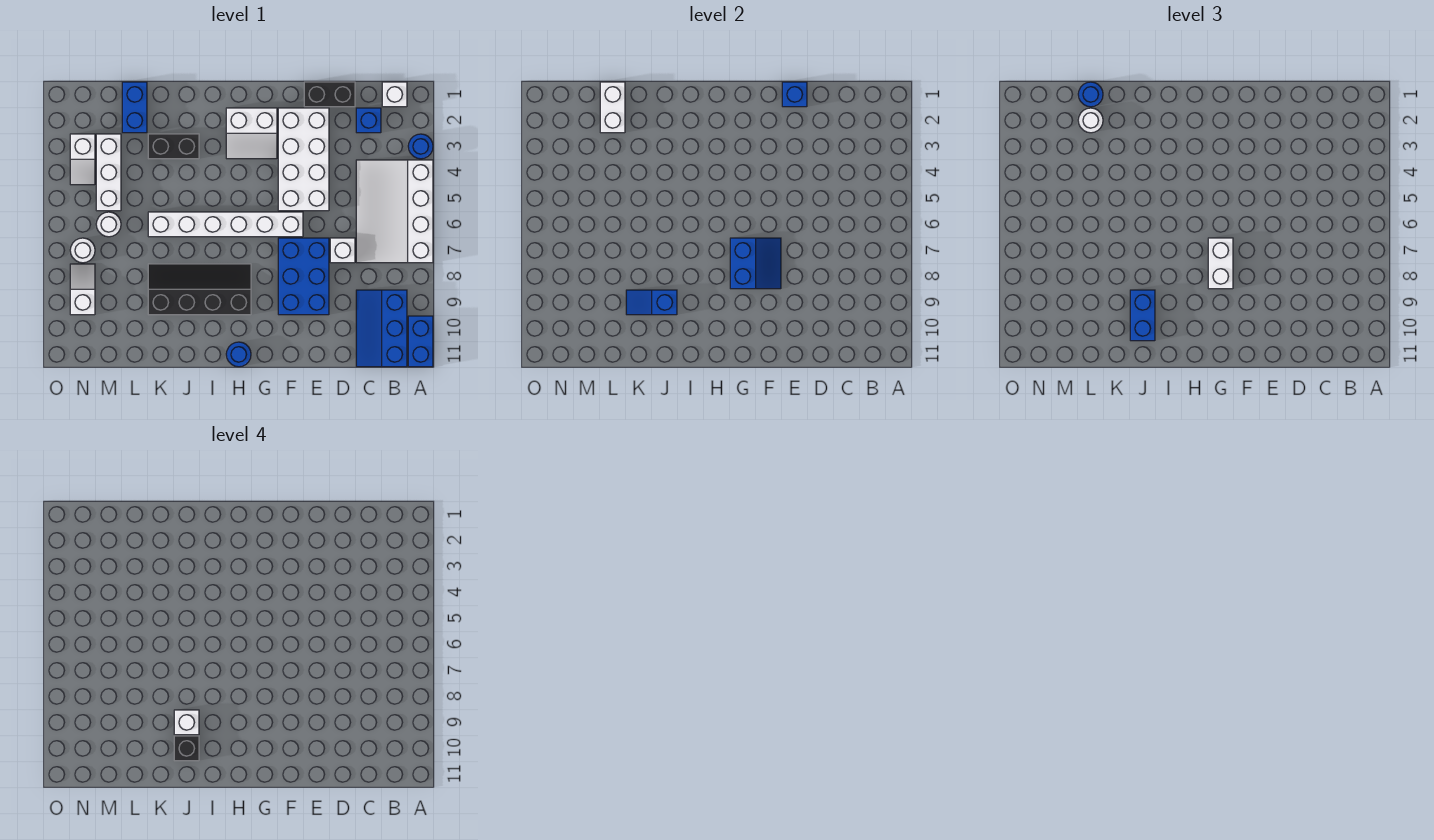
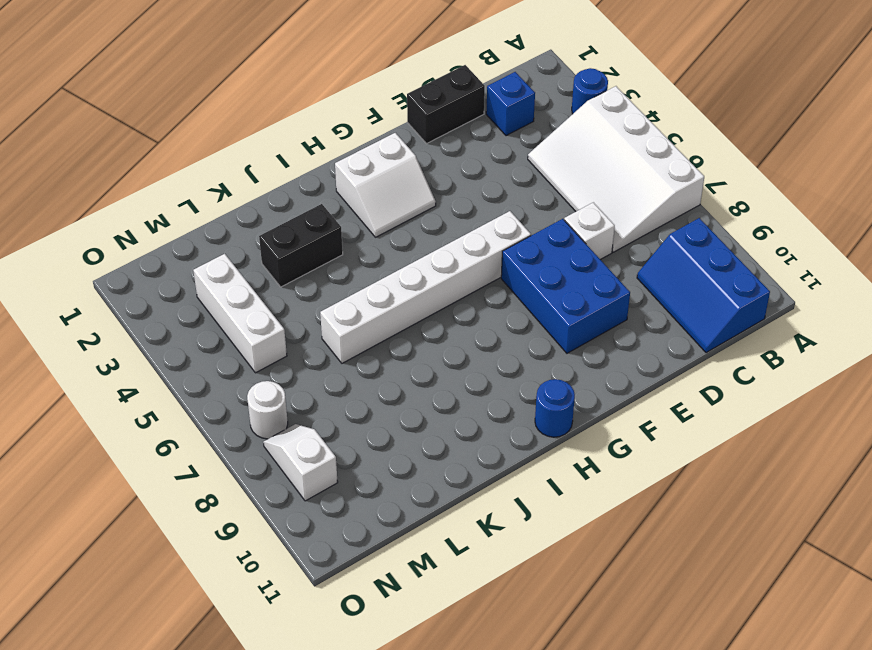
none -> blue brick A10:A11 level 1
none -> white brick B1 level 1
none -> white brick E2:F5 level 1
none -> black slope H8:K9 level 1 top 9

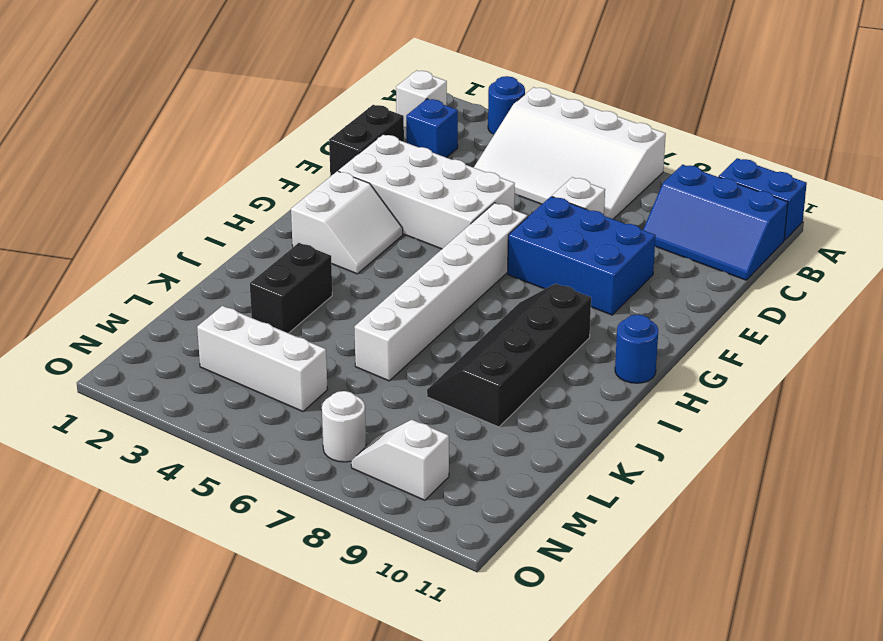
none -> blue brick L1:L2 level 1
none -> white round brick M6 level 1
none -> white slope N3:N4 level 1 top 3
none -> blue brick E1 level 2

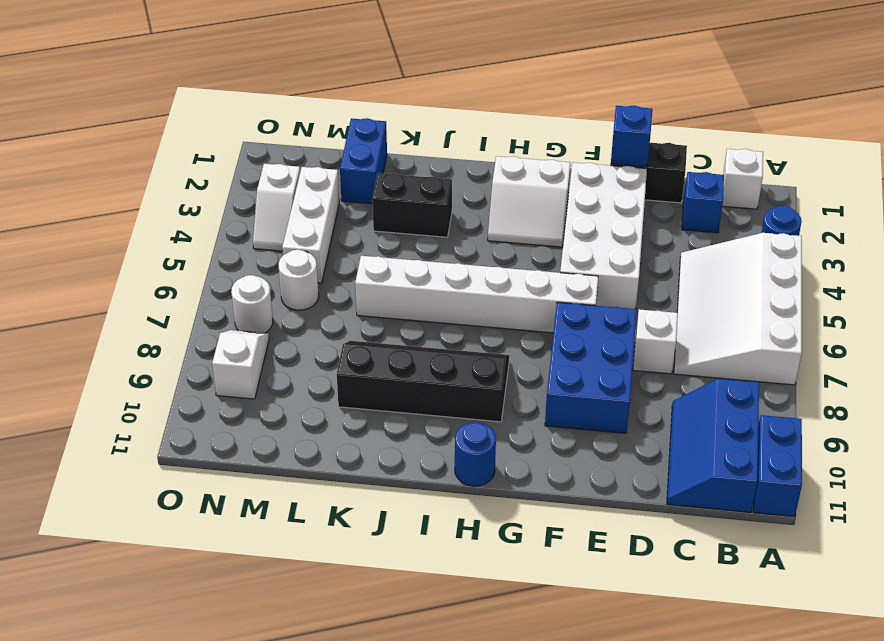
none -> blue slope F7:G8 level 2 top G
none -> blue slope J9:K9 level 2 top J
none -> white brick L1:L2 level 2
none -> white brick G7:G8 level 3

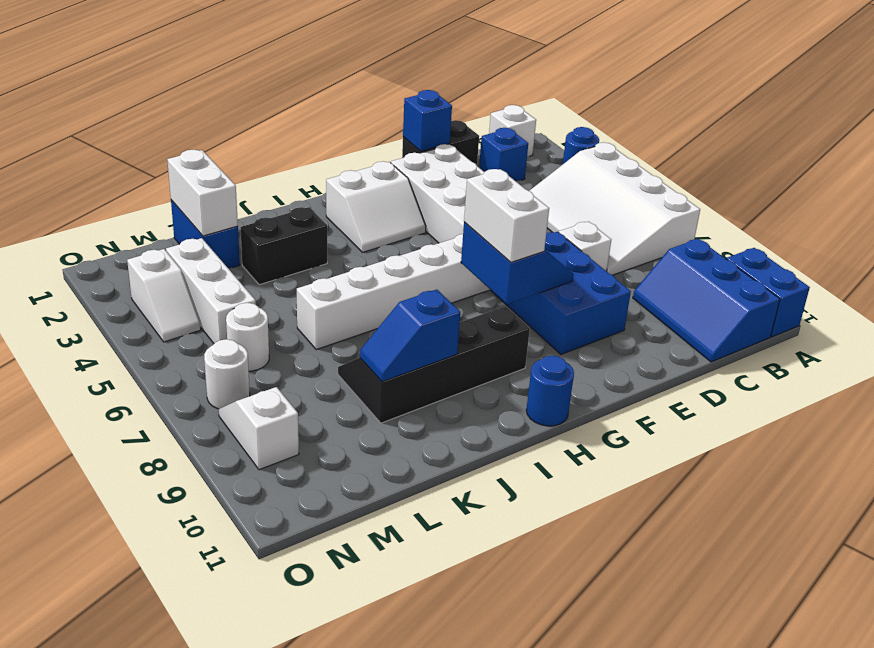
none -> blue brick J9:J10 level 3
none -> blue round brick L1 level 3
none -> white round brick L2 level 3
none -> white brick J9 level 4

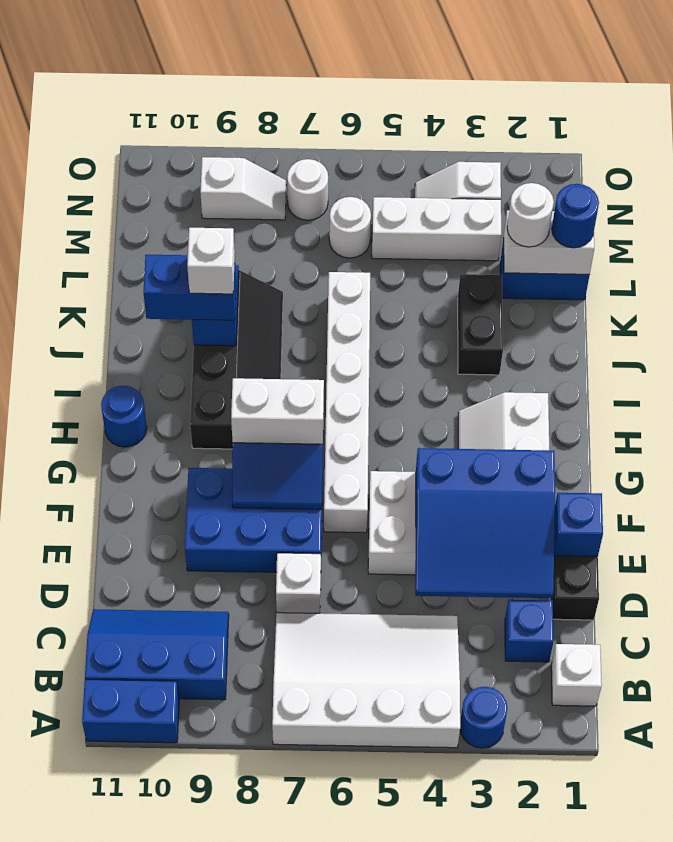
blue slope D2:F4 level 2 top F -> none
none -> black brick J10 level 4

